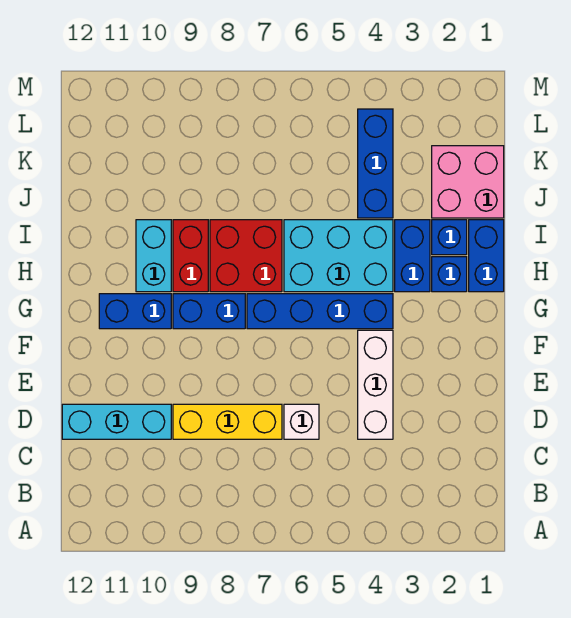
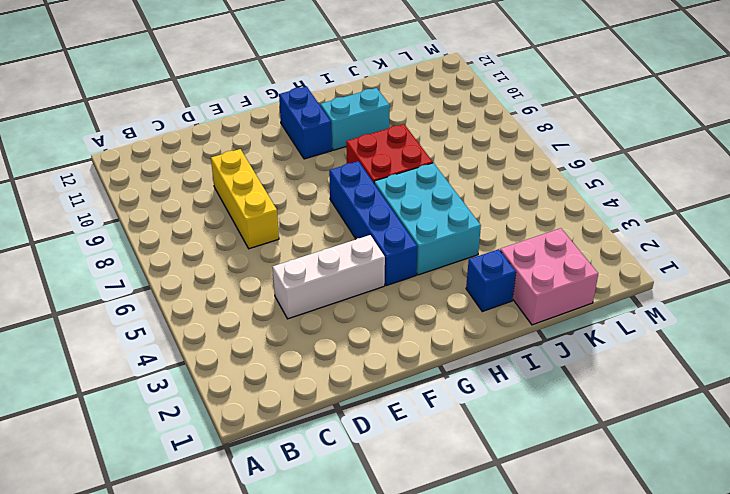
none -> white brick D6 level 1
none -> cyan brick D10:D12 level 1
none -> blue brick G8:G9 level 1

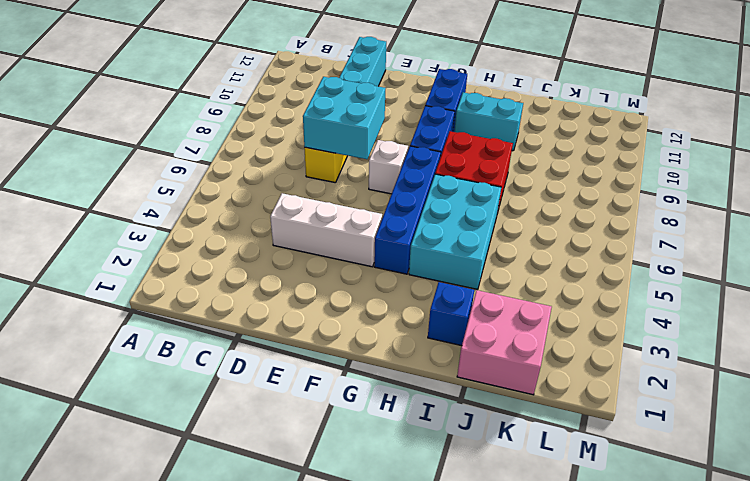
cyan brick D7:E8 level 2 -> none
white brick F7 level 1 -> white brick D6 level 1
none -> blue brick H1:I1 level 1
none -> blue brick H2 level 1
none -> blue brick H3:I3 level 1

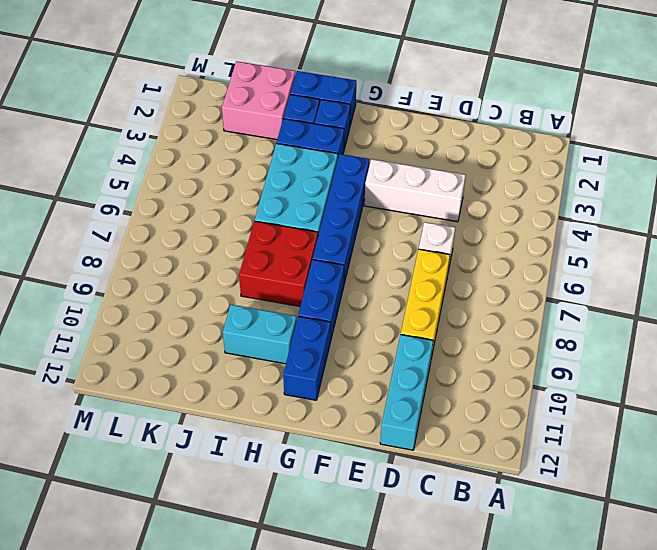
none -> red brick H9:I9 level 1
none -> blue brick J4:L4 level 1

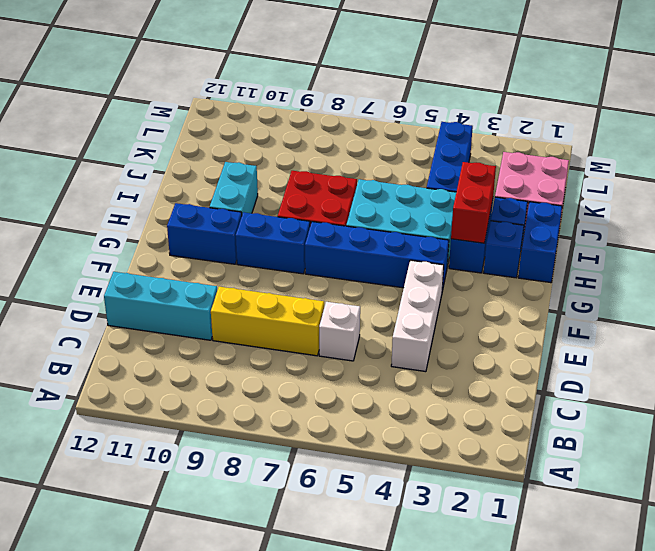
red brick H3:I3 level 2 -> red brick H9:I9 level 1

